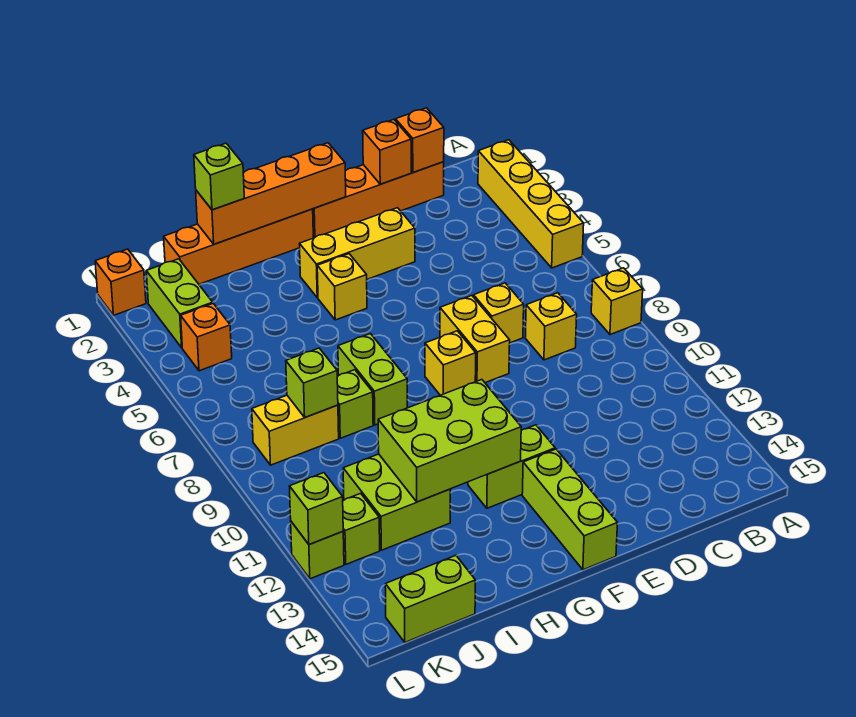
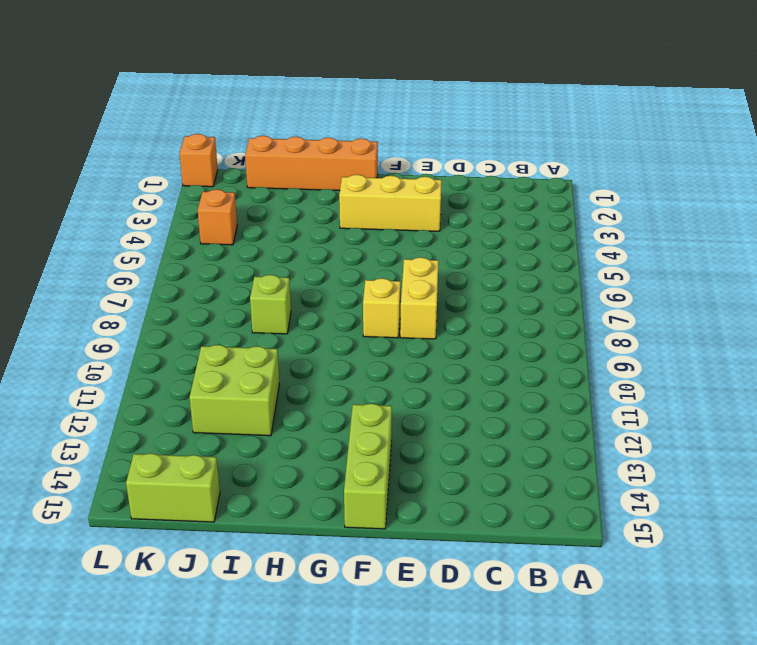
none -> yellow brick A2:A5 level 1
none -> yellow brick A8 level 1
none -> orange brick C1:F1 level 1

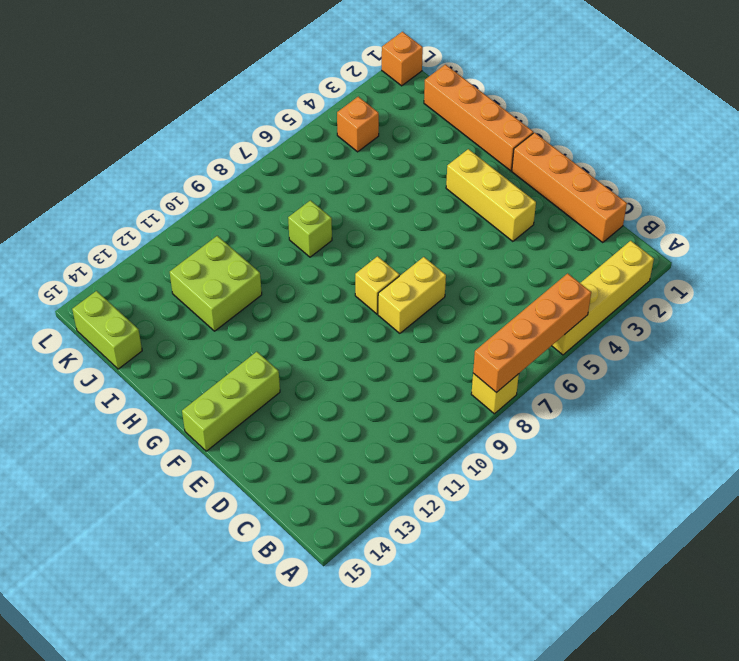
orange brick A5:A8 level 2 -> orange brick F1:I1 level 2
none -> yellow brick C8 level 1
none -> yellow brick D7 level 1
none -> lime brick F12:G12 level 1

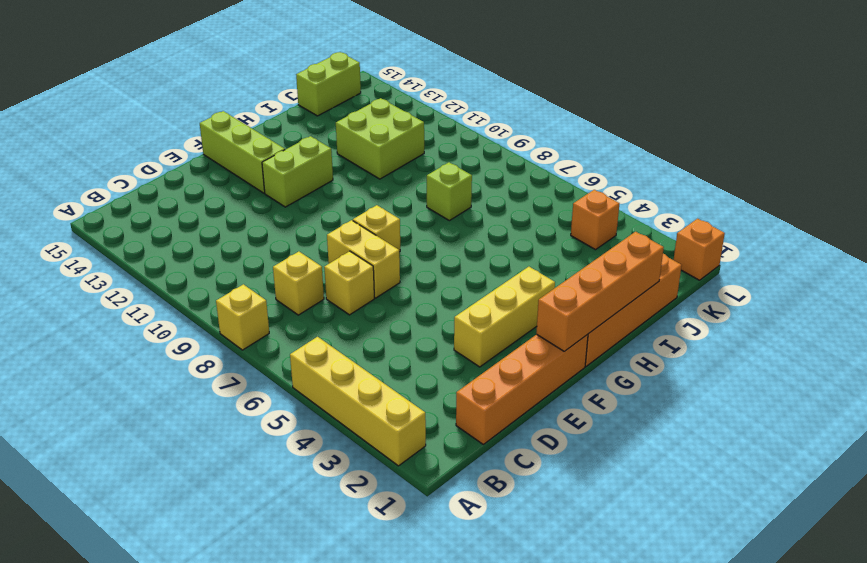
none -> yellow brick G4 level 1
none -> lime brick H7:H8 level 1
none -> yellow brick J8:K8 level 1

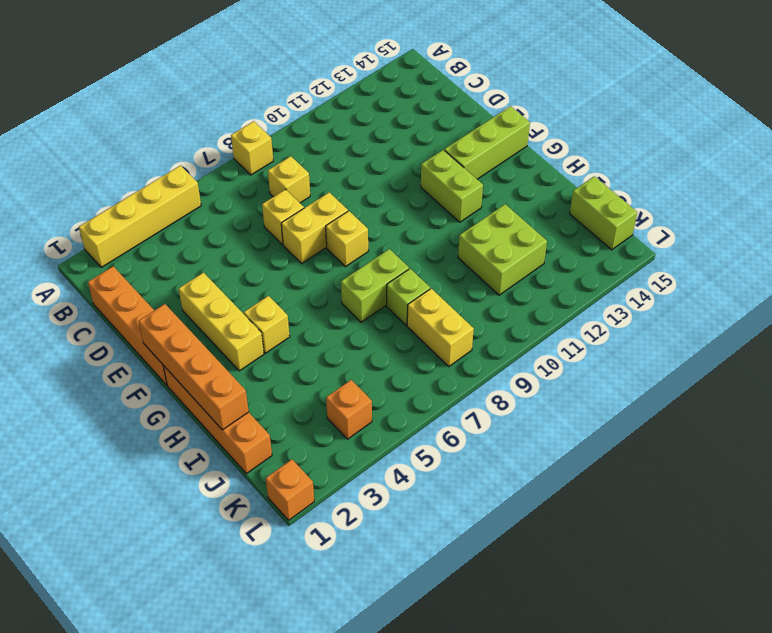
none -> lime brick K2:K3 level 1
none -> lime brick K12 level 1
none -> lime brick L12 level 1

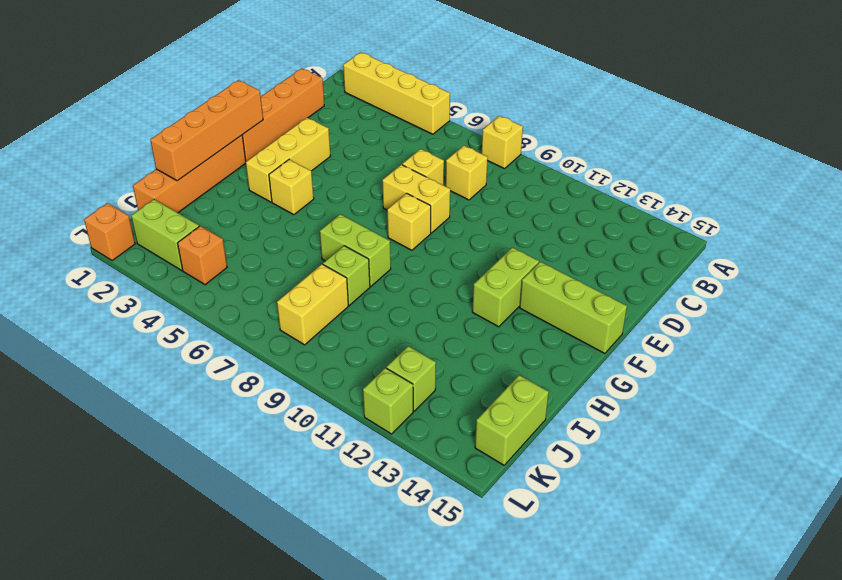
none -> lime brick I11:J12 level 1
none -> orange brick C1 level 2
none -> orange brick D1 level 2

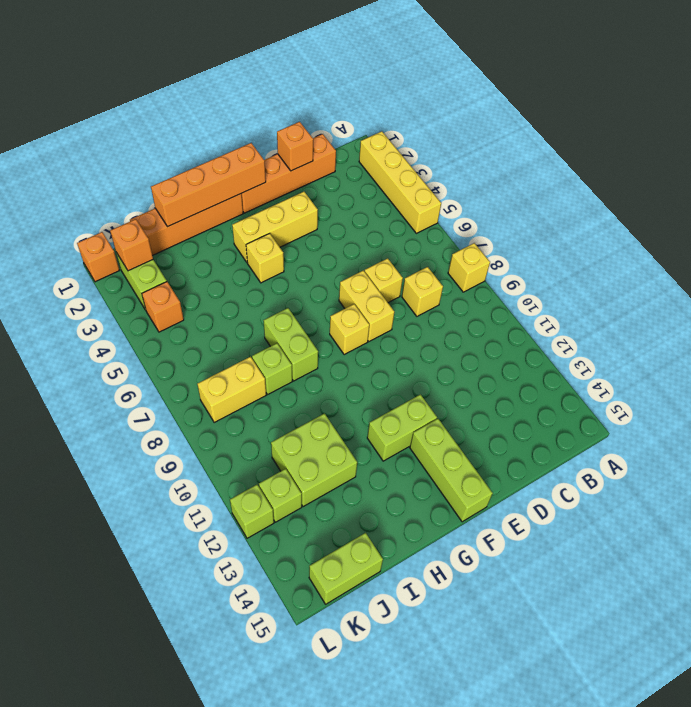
orange brick K2 level 2 -> orange brick C1 level 2
none -> lime brick G11:I12 level 2
none -> lime brick J8 level 2
none -> lime brick L12 level 2

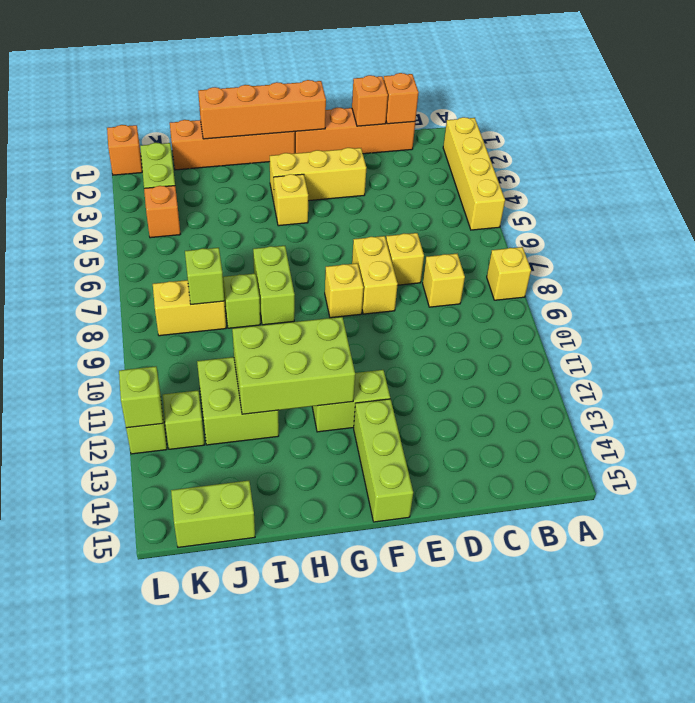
none -> lime brick I1 level 3

